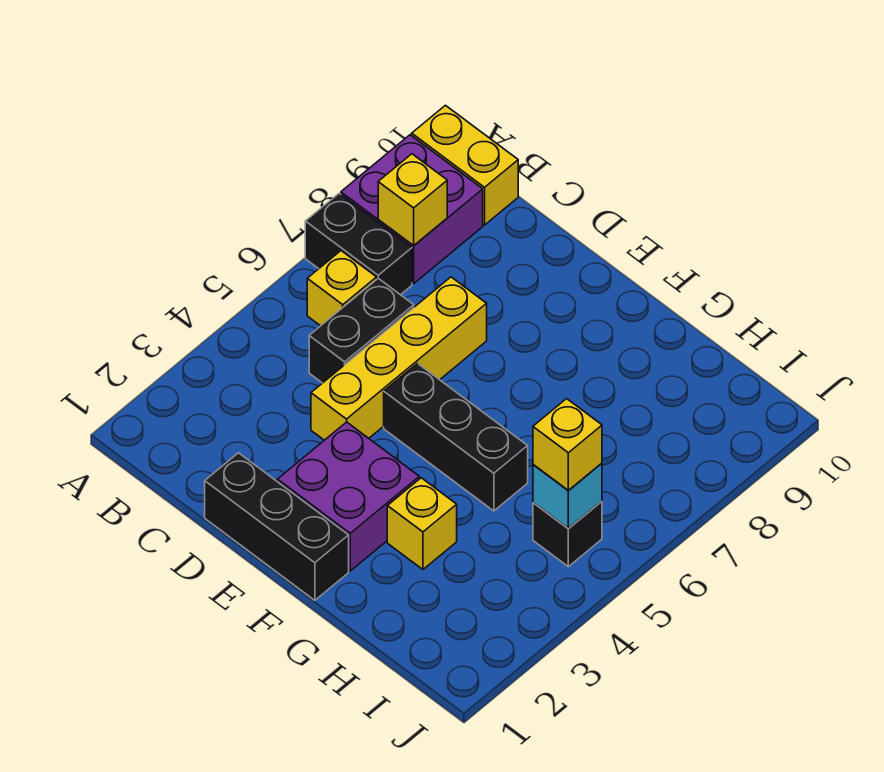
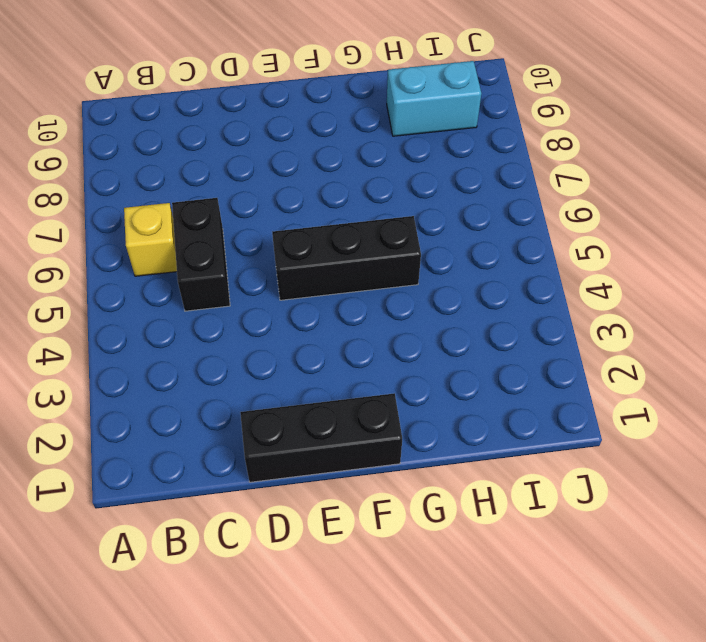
cyan brick H9:I9 level 1 -> none
none -> black brick A7:B7 level 1
none -> purple brick A8:B9 level 1
none -> yellow brick A10:B10 level 1

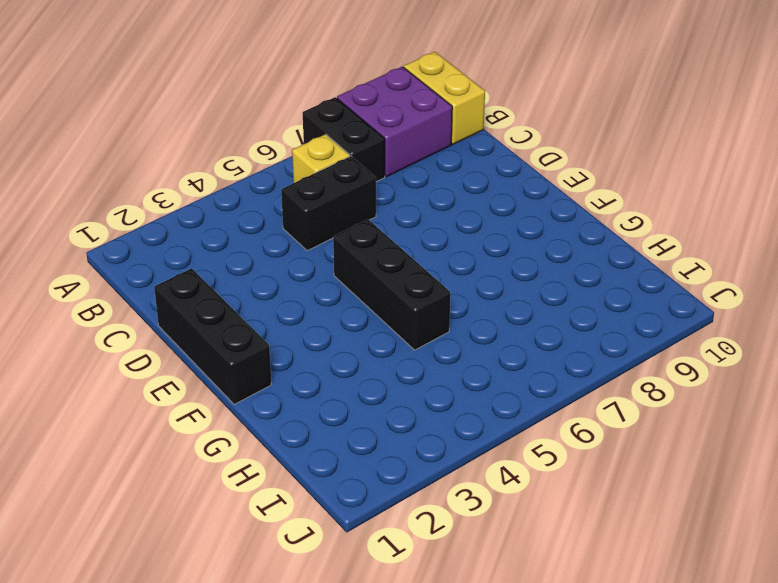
none -> yellow brick D4:D7 level 1
none -> purple brick E2:F3 level 1
none -> yellow brick G3 level 1

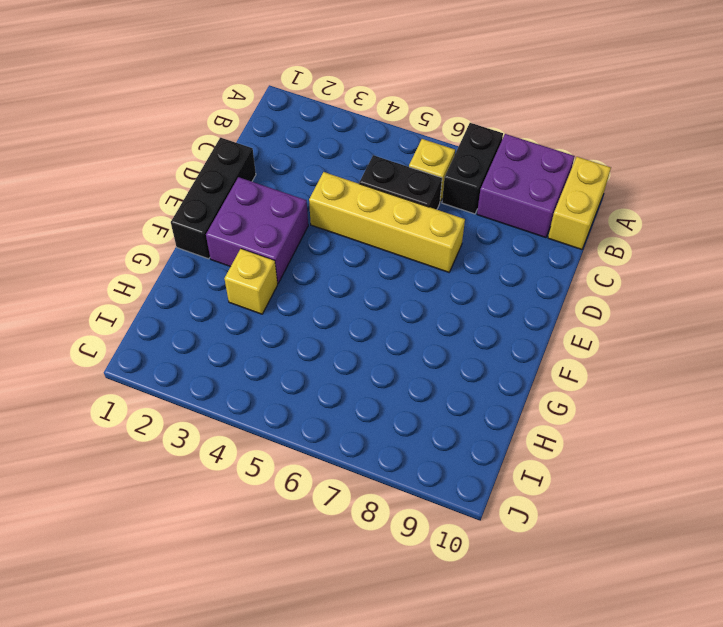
none -> black brick E5:G5 level 1
none -> black brick I5 level 1
none -> yellow brick B8 level 2

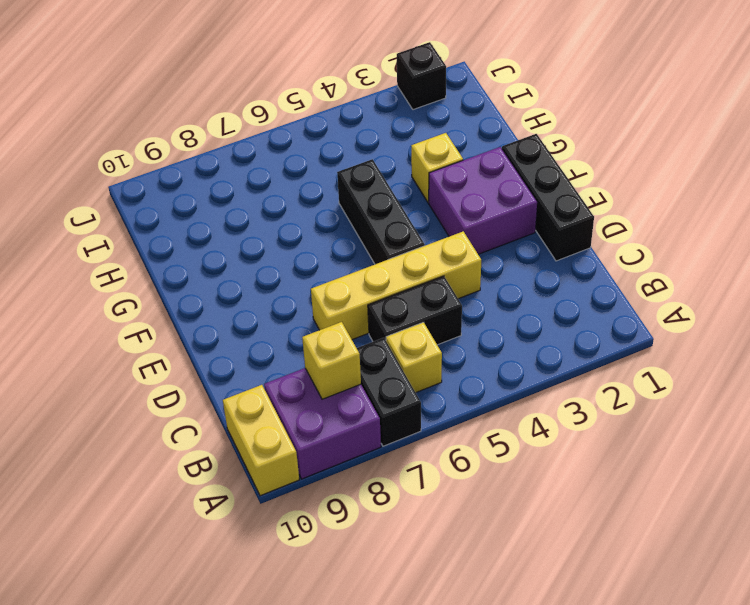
black brick J2 level 1 -> black brick I5 level 1
none -> cyan brick I5 level 2
none -> yellow brick I5 level 3

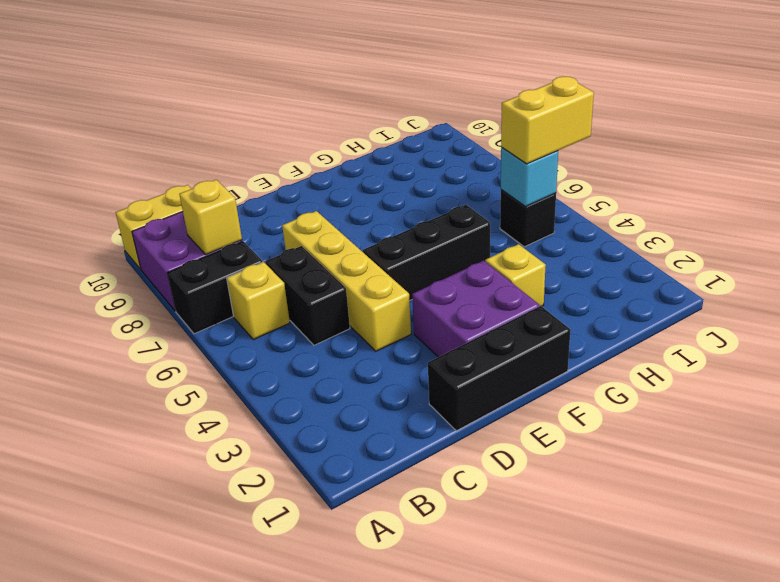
yellow brick I5:J5 level 3 -> yellow brick I5 level 3

